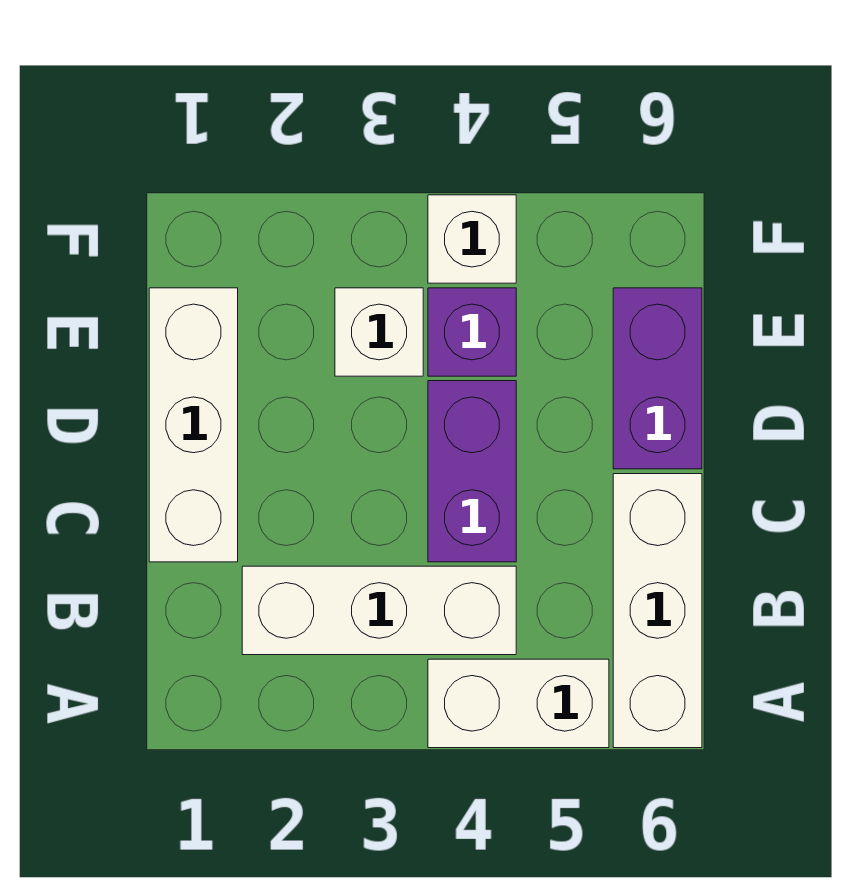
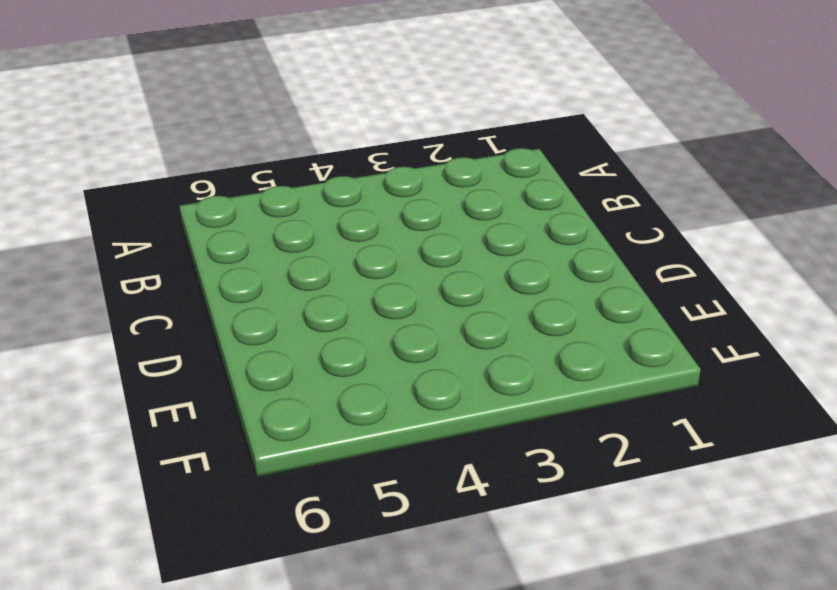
none -> white brick A4:A5 level 1
none -> white brick A6:C6 level 1

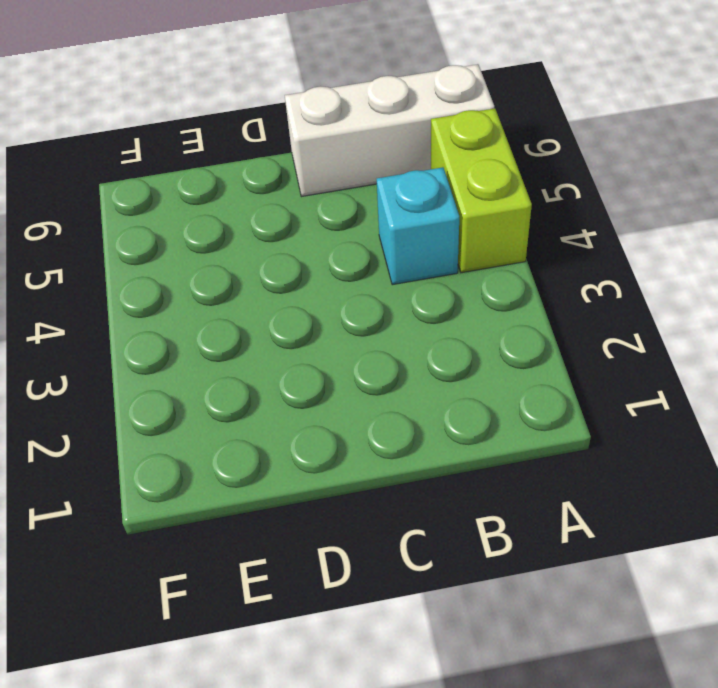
lime brick A4:A5 level 1 -> white brick A4:A5 level 1
cyan brick B4 level 1 -> white brick B2:B4 level 1
none -> white brick C1:E1 level 1
none -> purple brick C4:D4 level 1

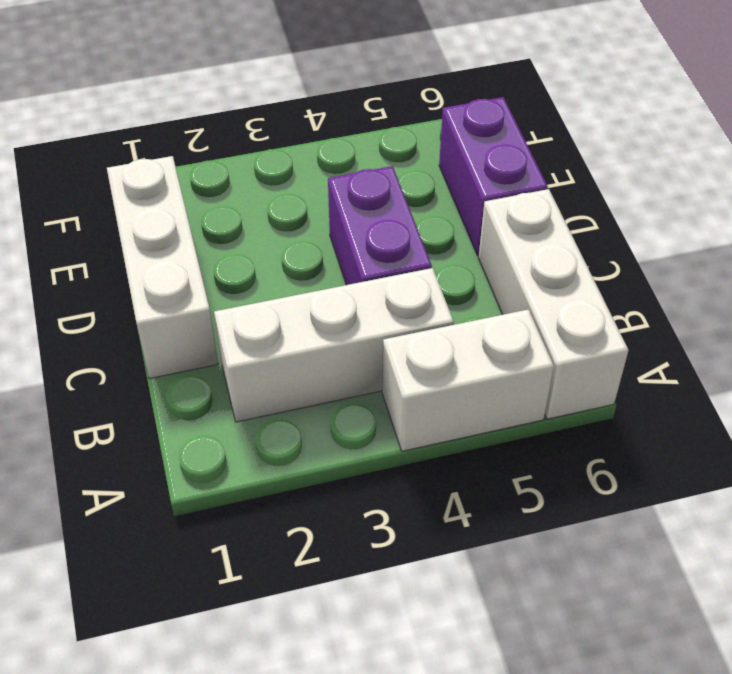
none -> white brick E3 level 1
none -> purple brick E4 level 1

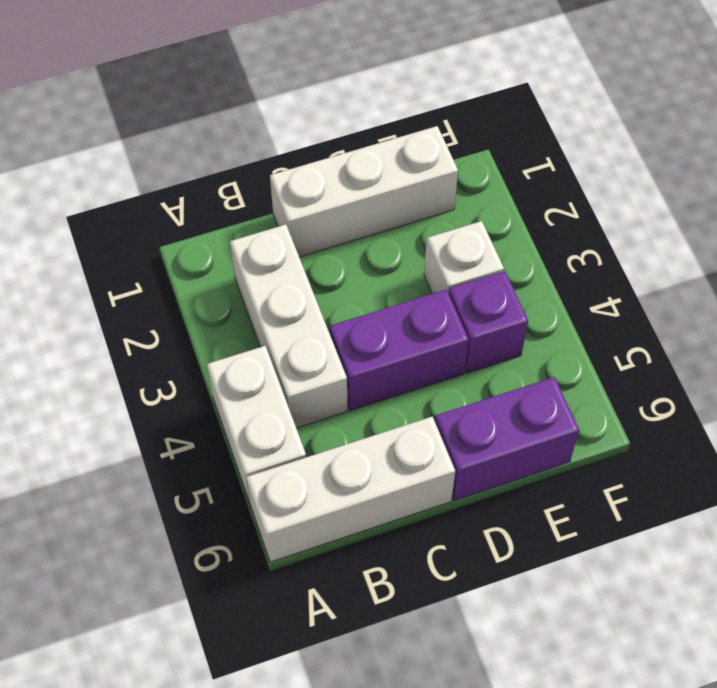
none -> white brick F4 level 1

